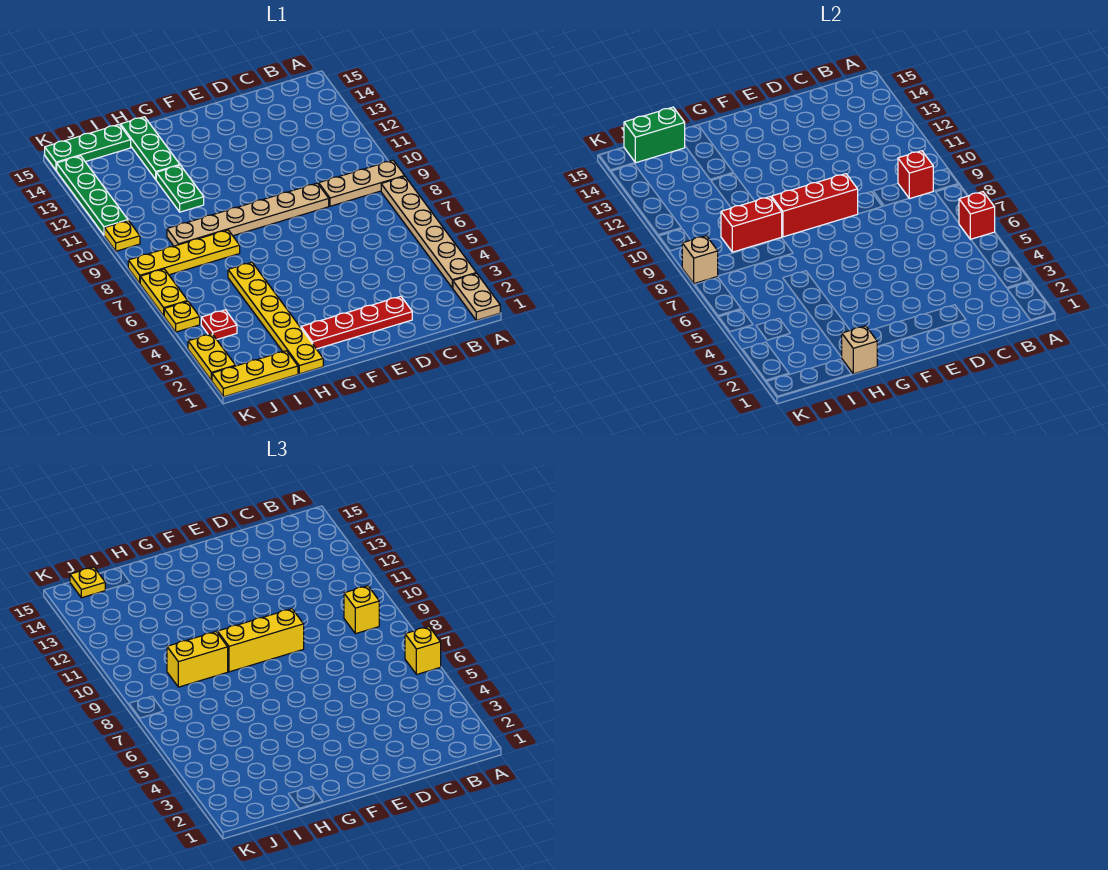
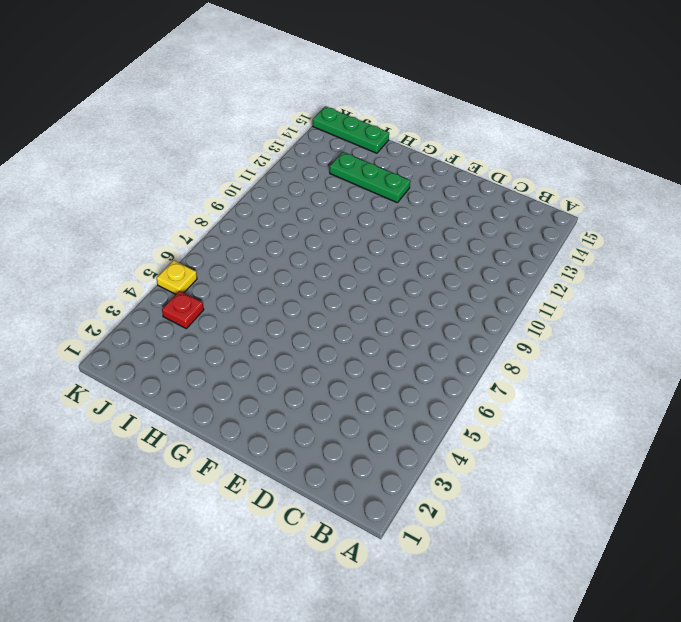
green plate G13:I13 level 1 -> green plate H13:H15 level 1
none -> tan plate A1:A2 level 1
none -> tan plate A3:A8 level 1
none -> tan plate A9:C9 level 1

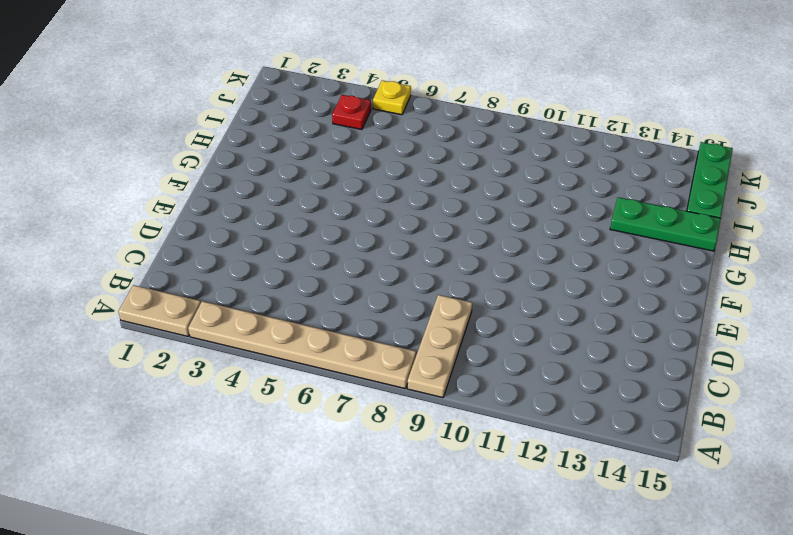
none -> red plate D2:G2 level 1
none -> tan plate D9:I9 level 1
none -> yellow plate H1:H6 level 1

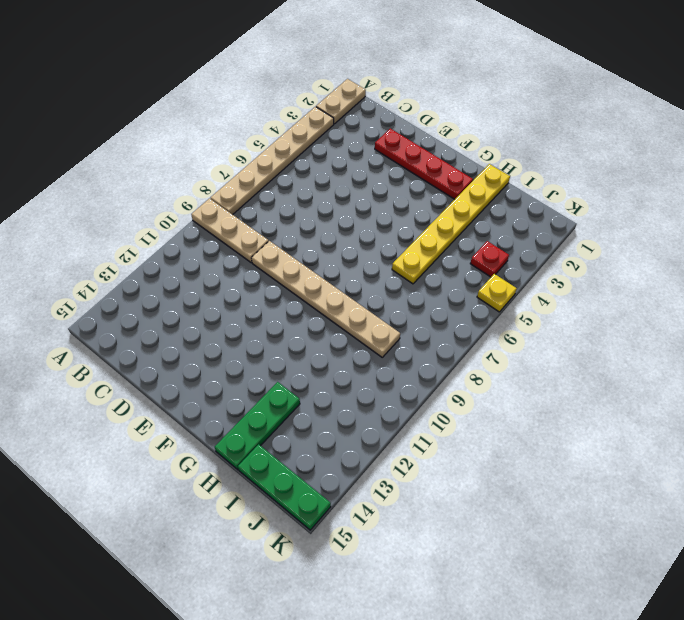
none -> yellow plate H8:K8 level 1
none -> green plate H11:H12 level 1
none -> yellow plate I1:K1 level 1

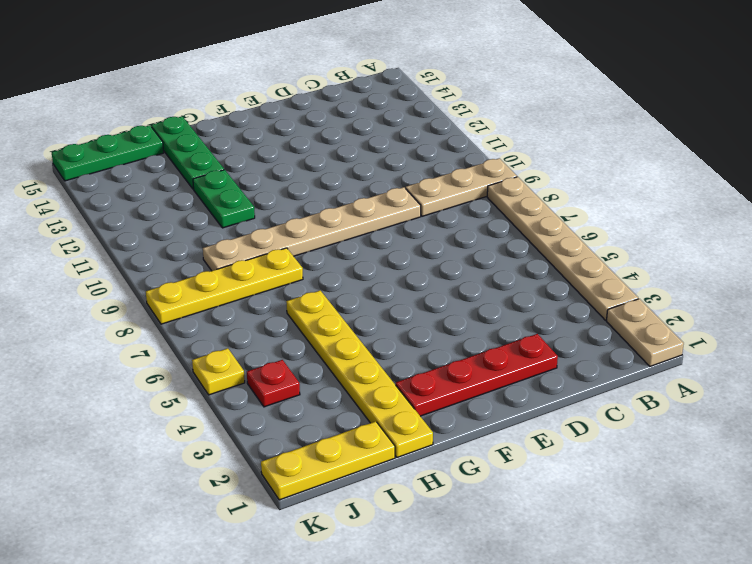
none -> yellow plate K2:K3 level 1
none -> yellow plate K6:K7 level 1
none -> yellow plate K10 level 1

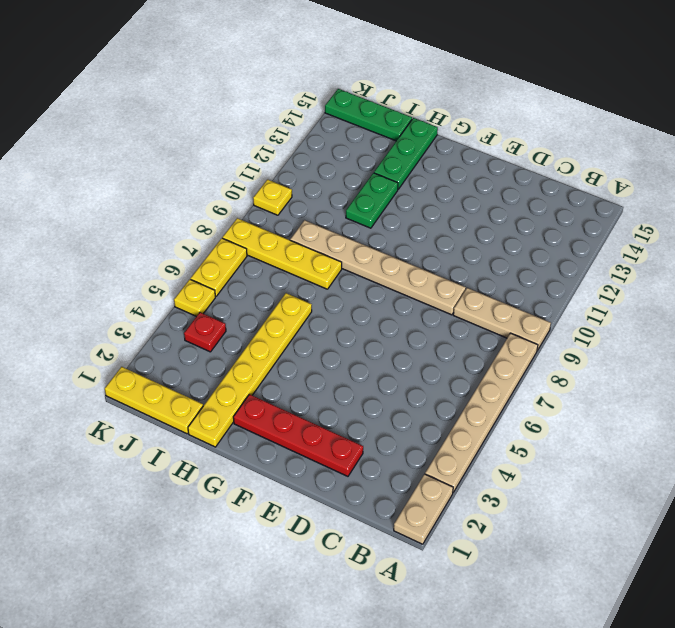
none -> yellow plate K2:K3 level 1
none -> green plate K11:K14 level 1
none -> red brick A6 level 2

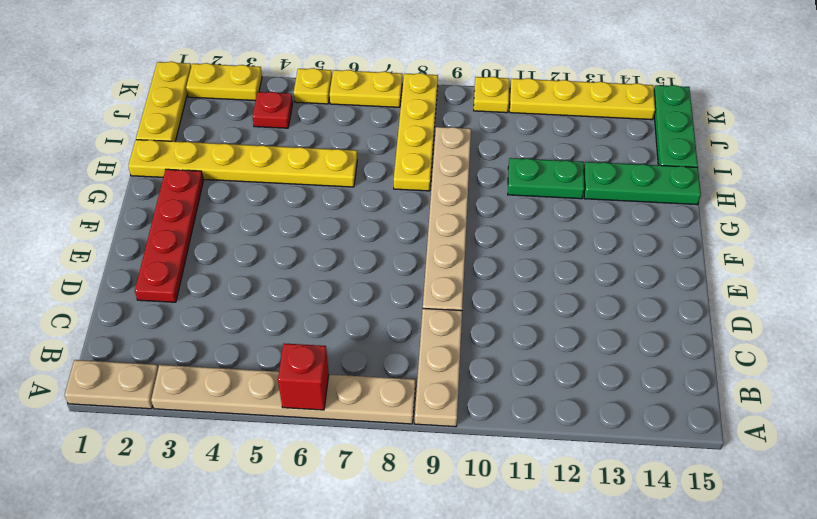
yellow plate K11:K14 level 1 -> green plate K11:K14 level 1
none -> red brick B9 level 2
none -> red brick E9:G9 level 2
none -> tan brick H1 level 2

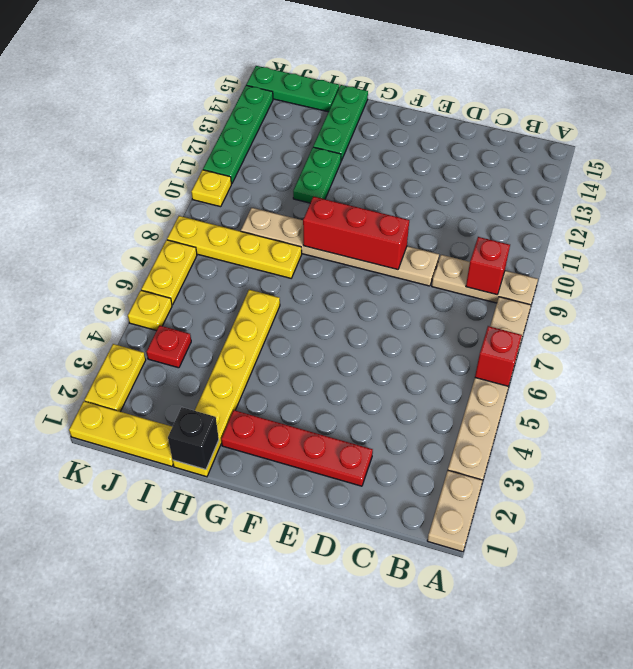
black brick H1 level 2 -> tan brick H1 level 2
none -> red brick H9:I9 level 2
none -> green brick I15:J15 level 2
none -> tan brick K8 level 2

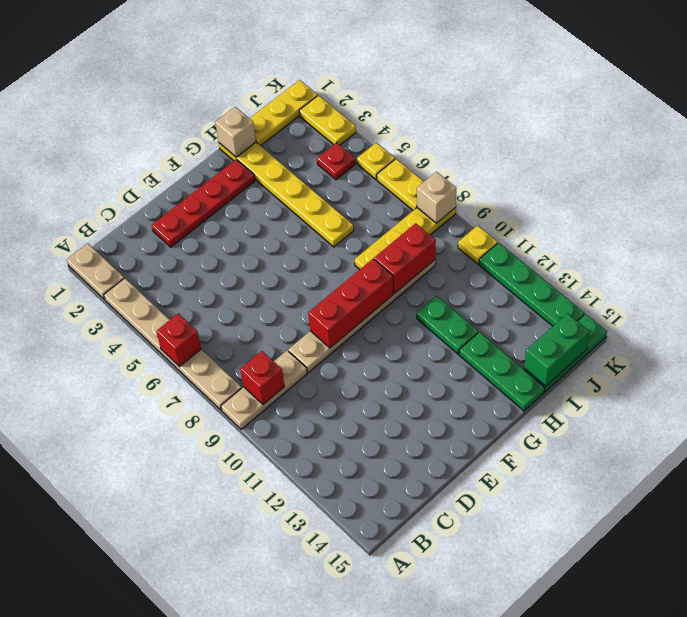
none -> yellow brick A6 level 3
none -> yellow brick B9 level 3
none -> yellow brick E9:G9 level 3

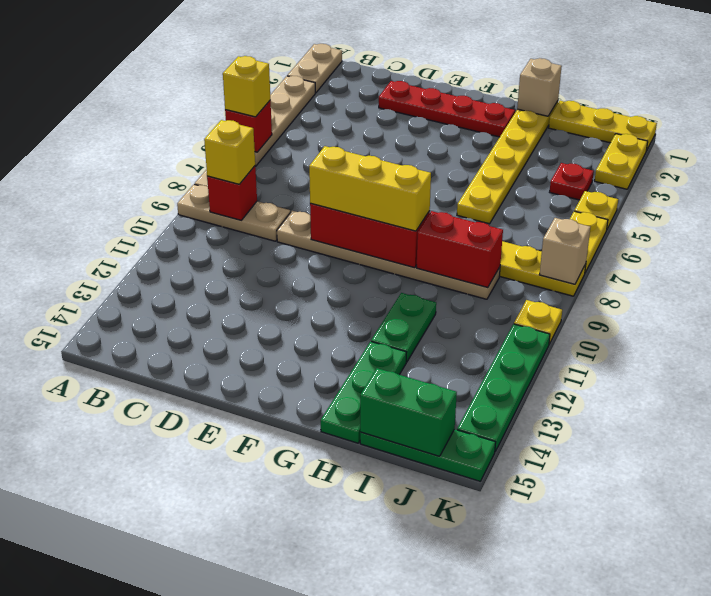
none -> yellow brick H9:I9 level 3
none -> yellow plate J15 level 3

